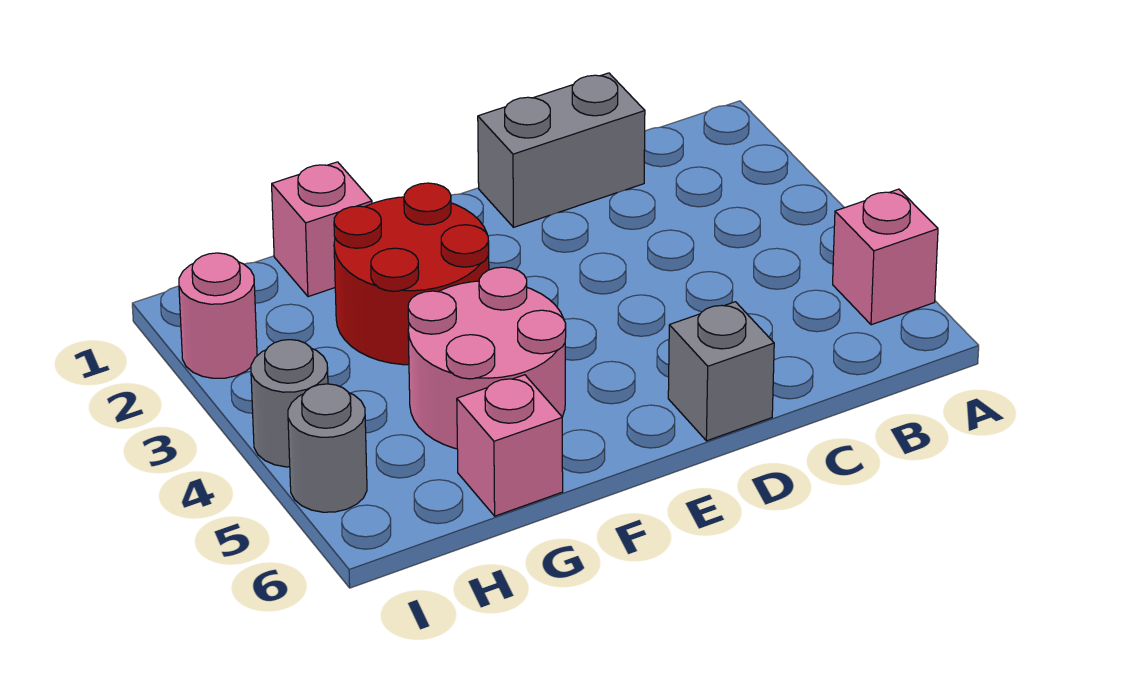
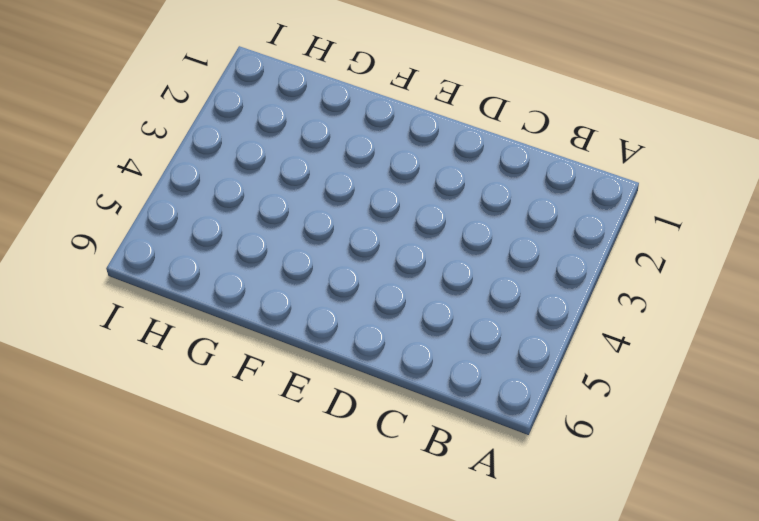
none -> pink brick A5 level 1
none -> grey brick C1:D1 level 1

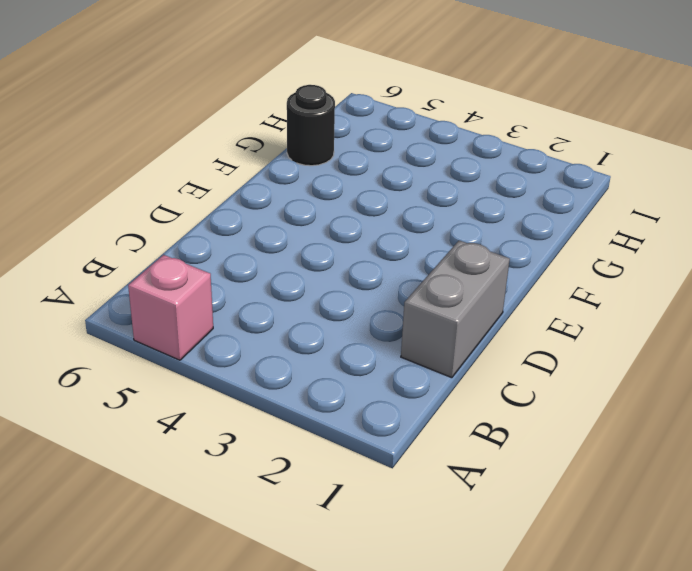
black round brick G6 level 1 -> pink brick G6 level 1
none -> grey brick D6 level 1
none -> red round brick F2:G3 level 1

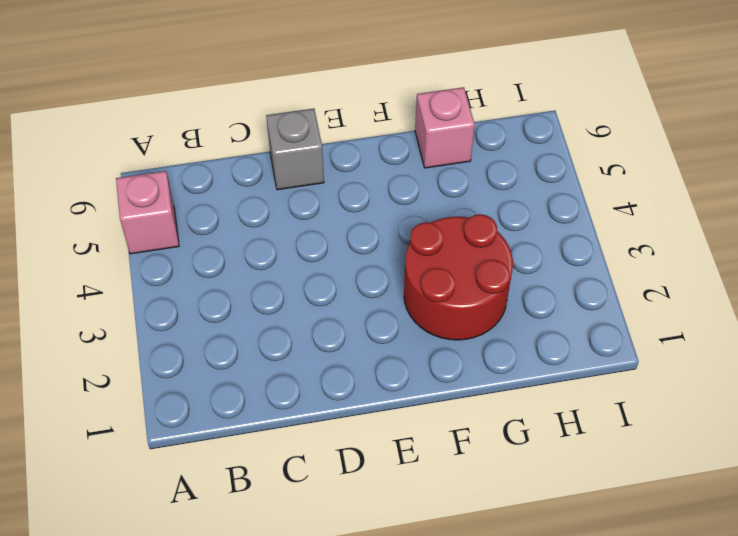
none -> grey brick C1:D1 level 1
none -> pink round brick F4:G5 level 1

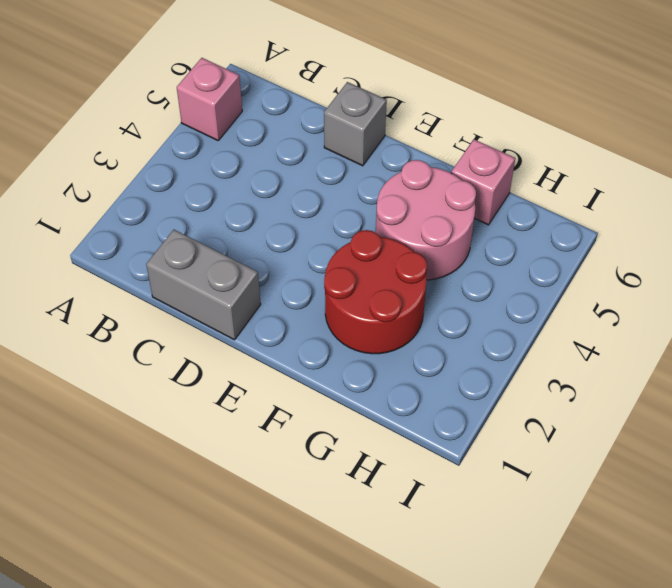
none -> pink brick G1 level 1
none -> pink round brick I2 level 1

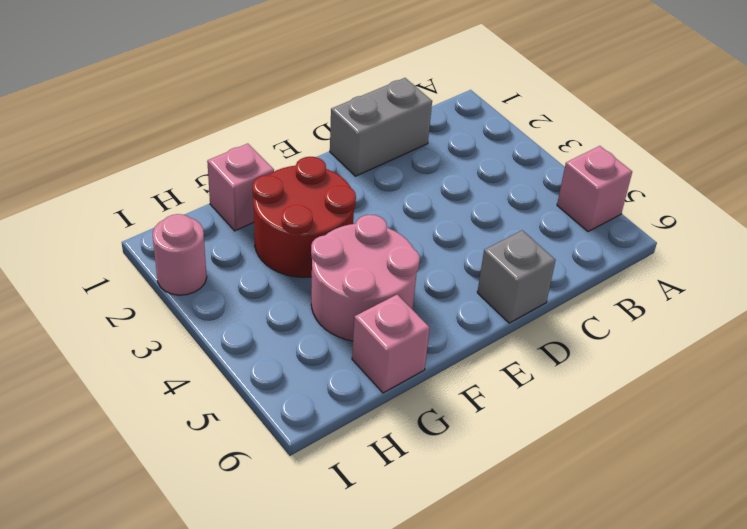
none -> grey round brick I4 level 1
none -> grey round brick I5 level 1

